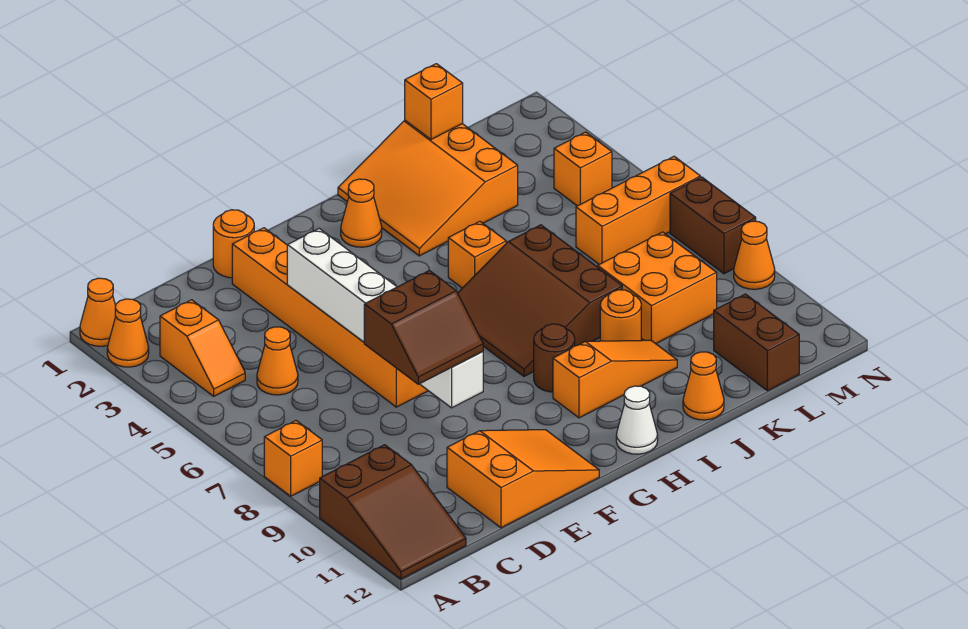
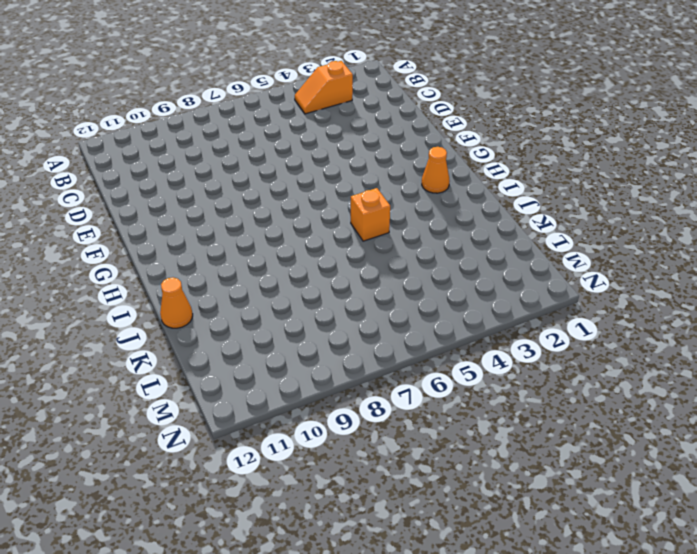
none -> orange cone A1 level 1
none -> orange cone A2 level 1
none -> orange brick A8 level 1

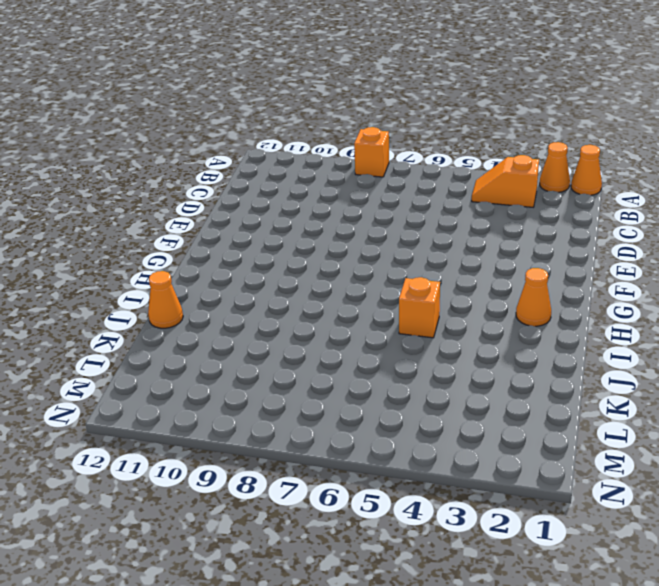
none -> brown slope A10:B12 level 1 top 10
none -> orange cone C5 level 1
none -> orange slope D11:F12 level 1 top D

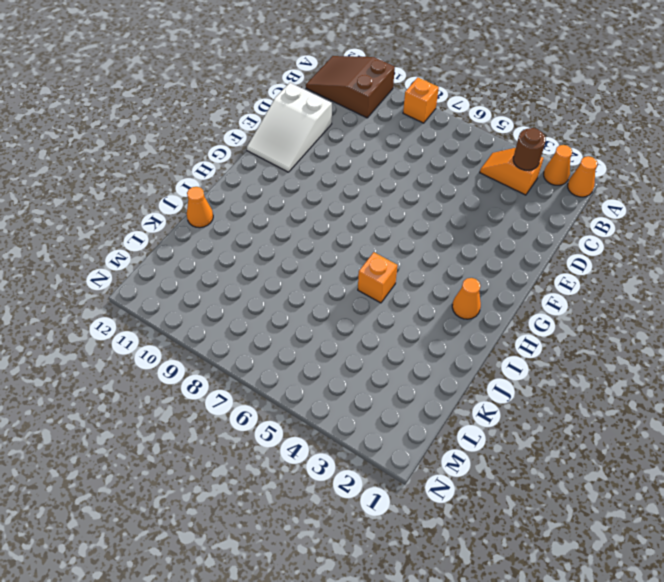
brown round brick B3 level 2 -> brown round brick H9 level 1
white slope D11:F12 level 1 top D -> orange slope D11:F12 level 1 top D
none -> orange cone C5 level 1
none -> orange round brick E1 level 1
none -> orange brick E2:E7 level 1

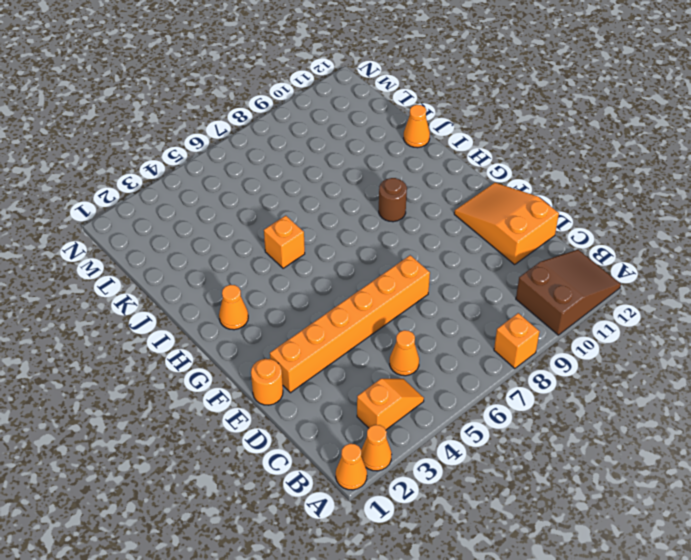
none -> brown slope H6:J8 level 1 top J
none -> orange slope H10:J10 level 1 top H
none -> white cone H12 level 1

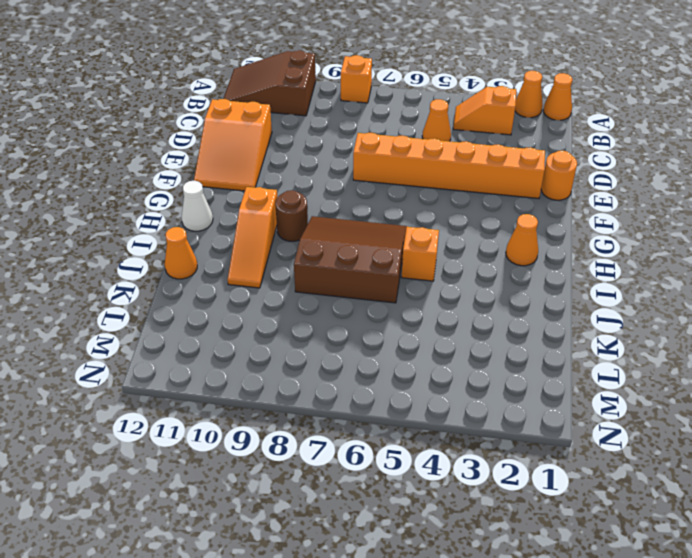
none -> orange slope I1:K3 level 1 top K
none -> orange round brick J9 level 1
none -> orange brick K8:L9 level 1

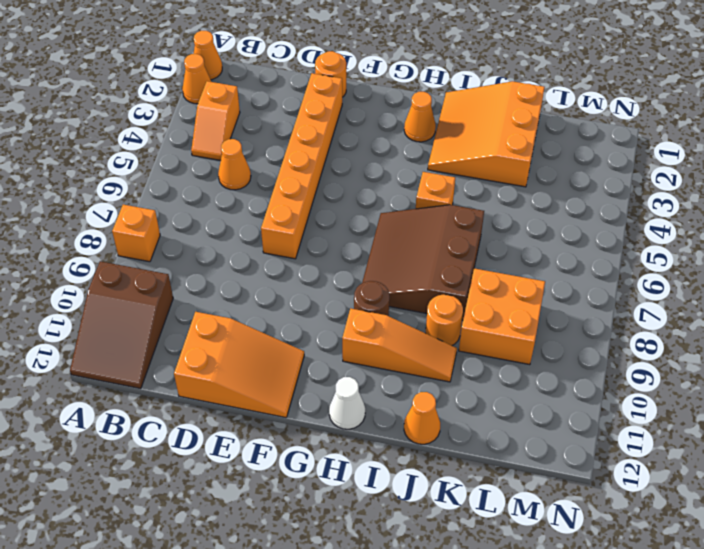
none -> orange brick L6:N6 level 1
none -> brown brick L11:L12 level 1
none -> orange brick M4 level 1

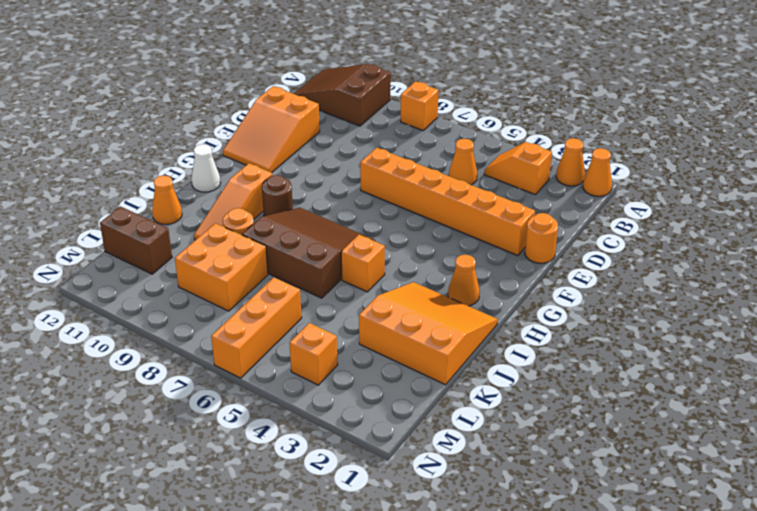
none -> brown brick N7:N8 level 1
none -> orange cone N9 level 1
none -> white brick E4:E9 level 2

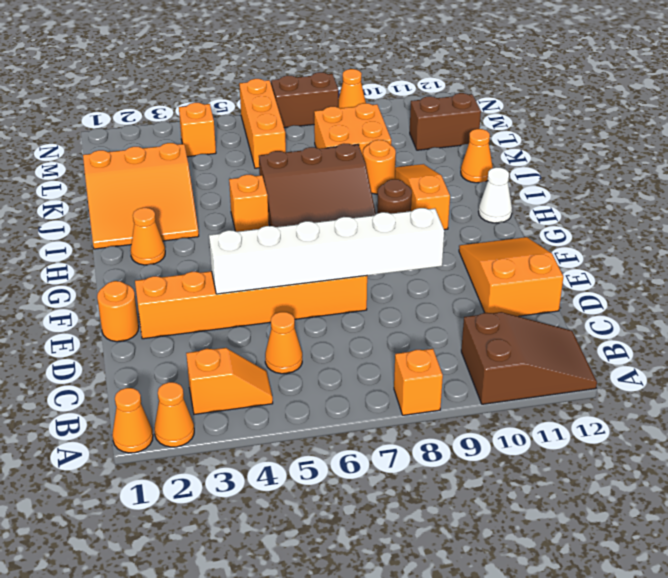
none -> orange brick K1 level 2
none -> brown slope D8:E9 level 3 top 8

